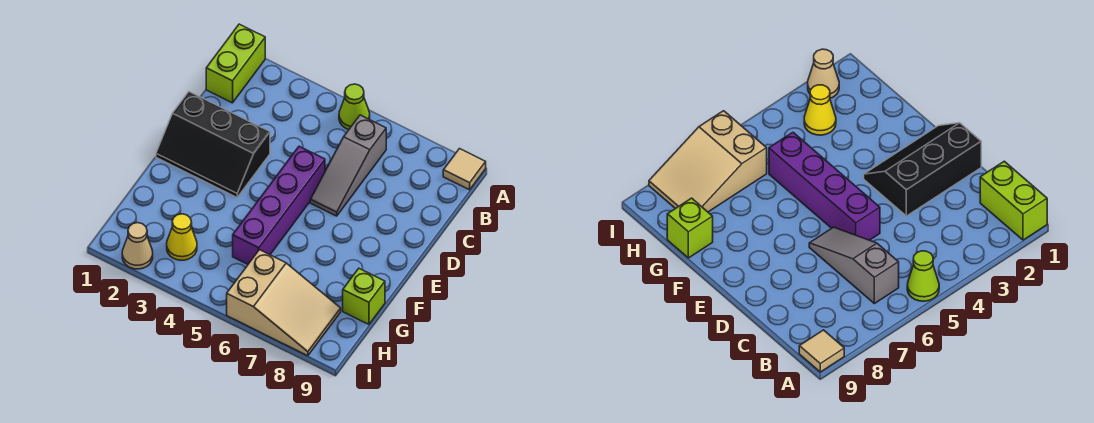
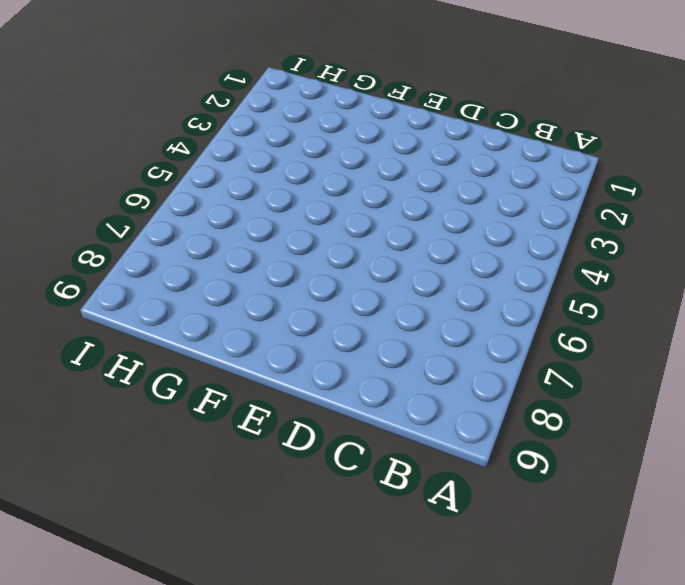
none -> lime brick A1:B1 level 1
none -> lime cone A5 level 1

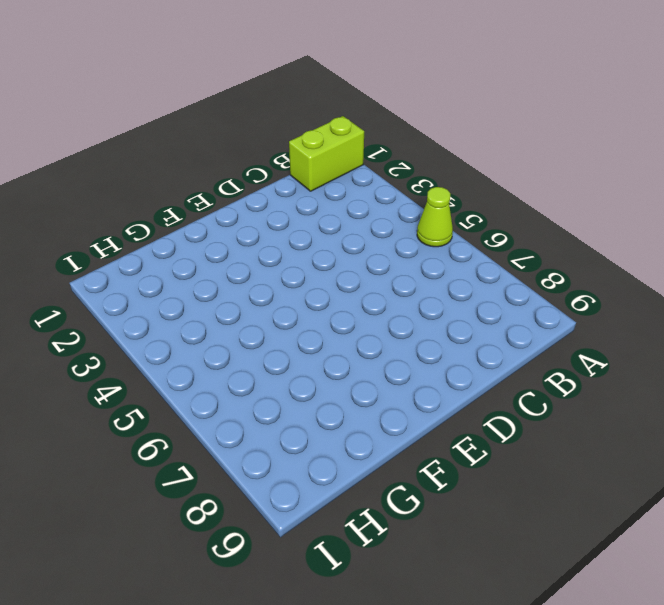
none -> tan tile A9 level 1
none -> grey slope B6:D6 level 1 top B

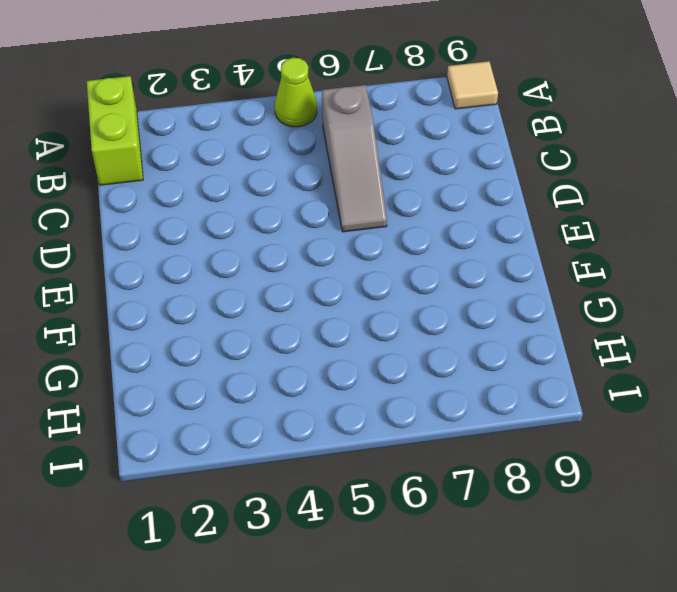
none -> black slope D1:E3 level 1 top D
none -> purple brick D5:G5 level 1

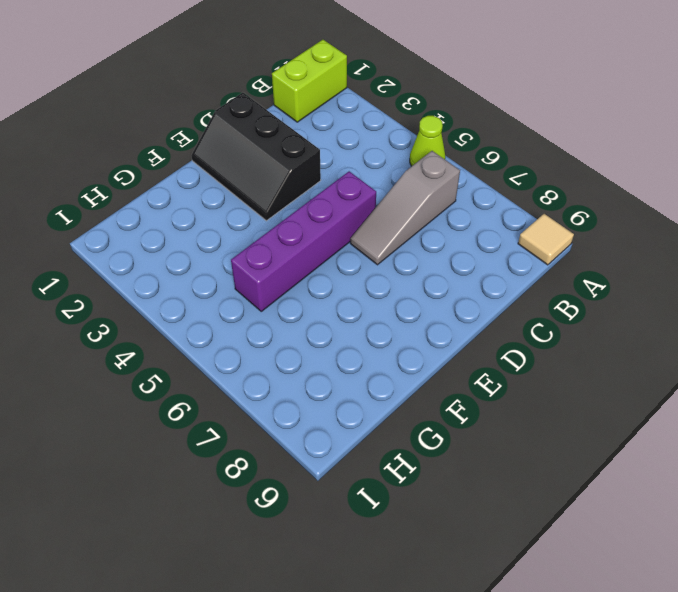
none -> lime brick G9 level 1
none -> yellow cone H3 level 1

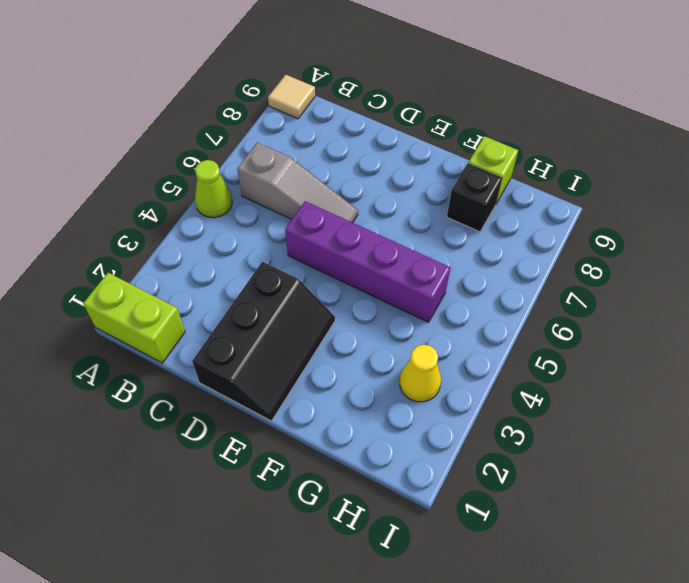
black brick G8 level 1 -> none
none -> tan slope H6:I8 level 1 top 6
none -> tan cone I2 level 1

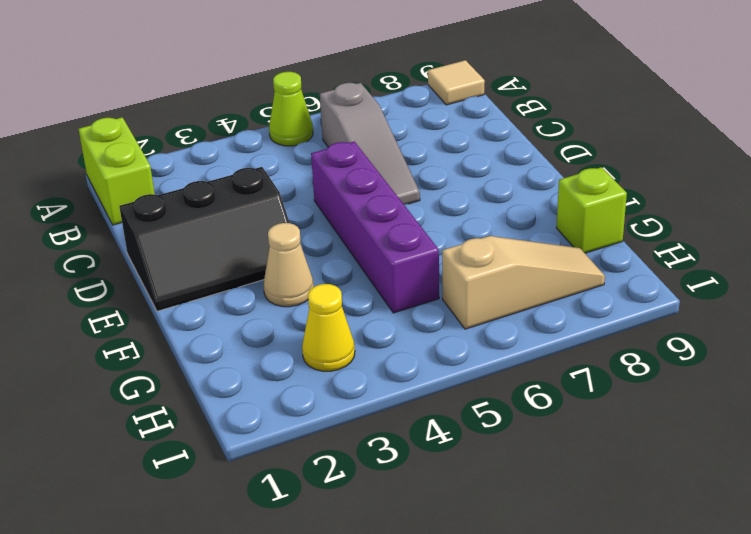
tan cone F3 level 1 -> tan cone I2 level 1
tan slope H6:H8 level 1 top 6 -> tan slope H6:I8 level 1 top 6

